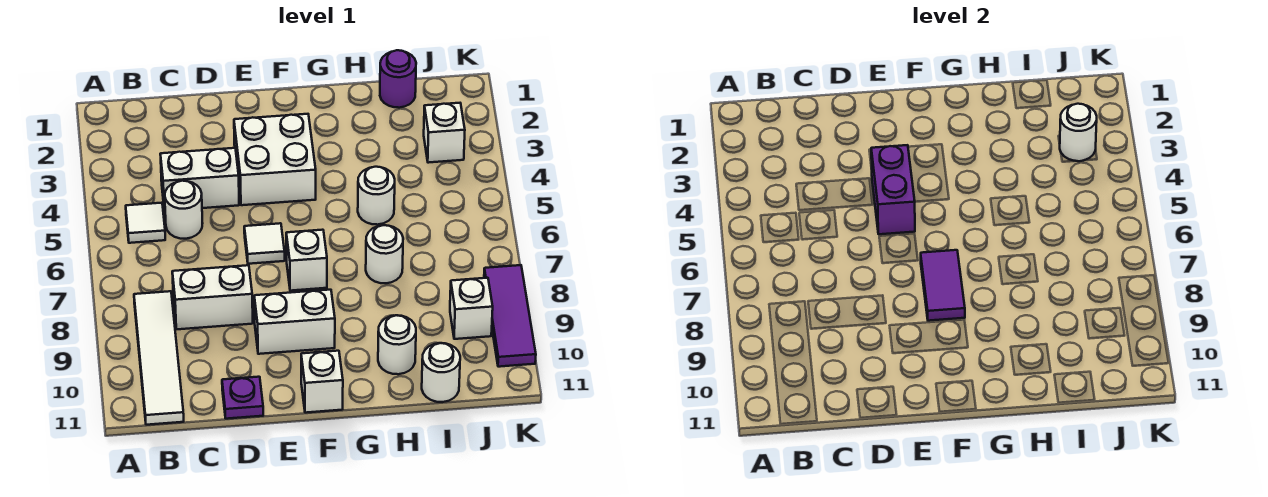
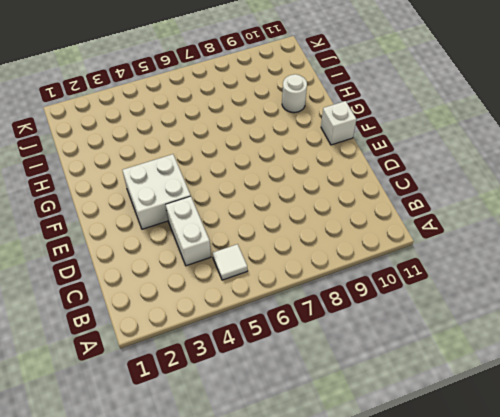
none -> white tile B8:B11 level 1
none -> white round brick C5 level 1
none -> white brick C8:D8 level 1

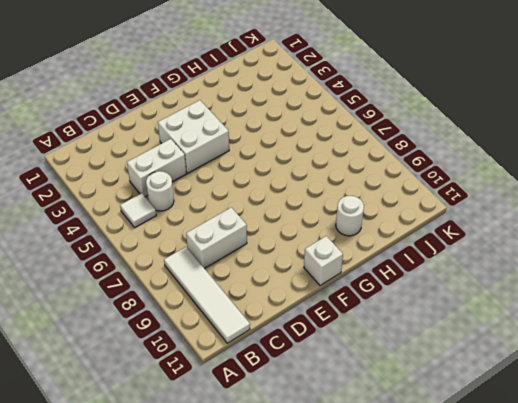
none -> purple plate D11 level 1
none -> white tile E6 level 1
none -> white brick E9:F9 level 1

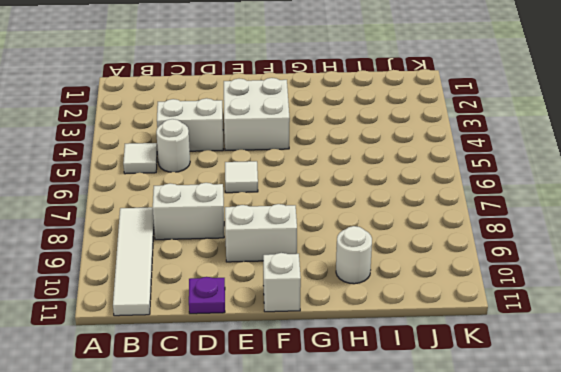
none -> white brick F7 level 1
none -> white round brick H5 level 1
none -> white round brick H7 level 1

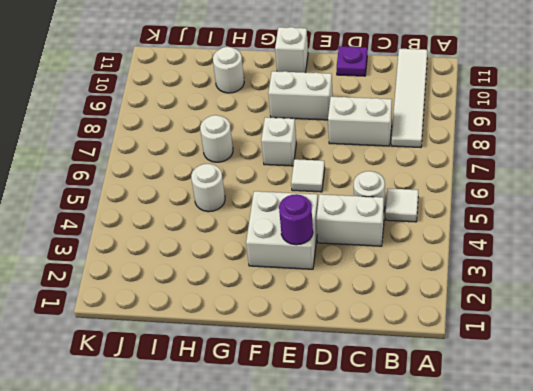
purple round brick E3 level 2 -> purple round brick I1 level 1
none -> white round brick I11 level 1
none -> white brick J3 level 1
none -> white brick J9 level 1

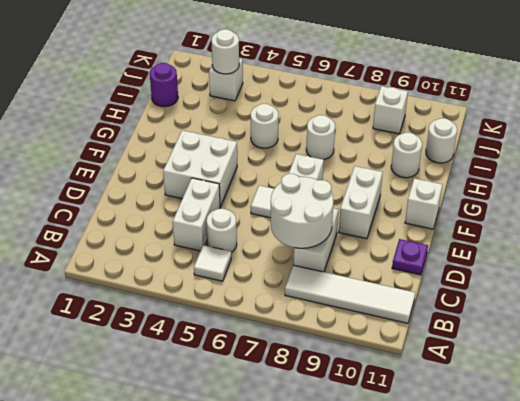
white round brick C7:D8 level 2 -> none
none -> purple tile K8:K10 level 1
none -> purple brick E4:E5 level 2
none -> purple tile F7:F8 level 2

